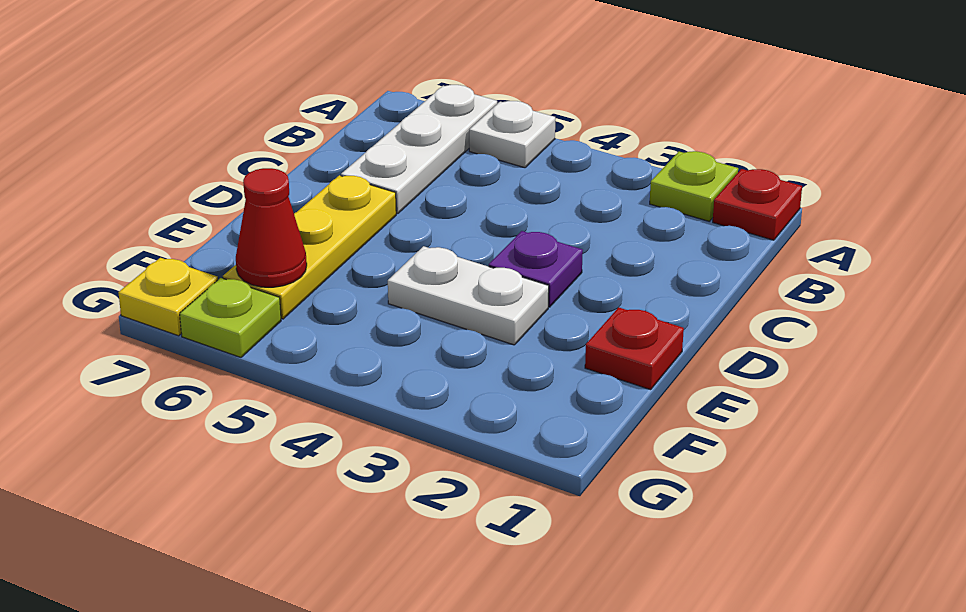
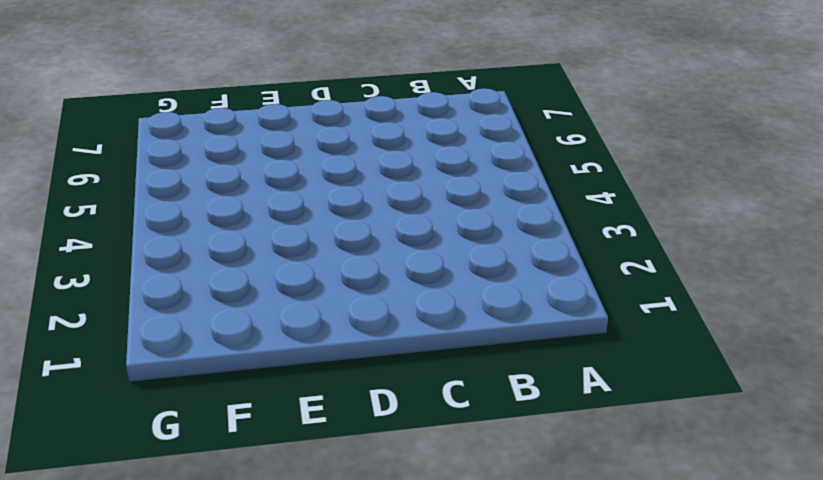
none -> red plate A1 level 1
none -> lime plate A2 level 1

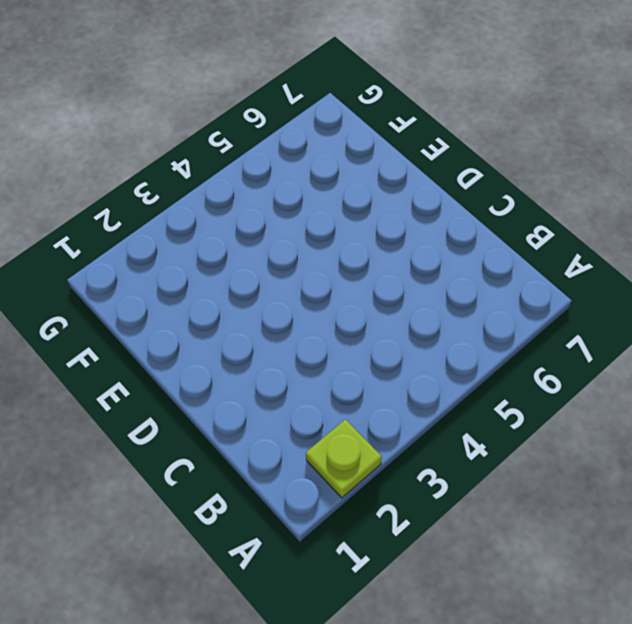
none -> red plate A1 level 1
none -> white plate A5 level 1

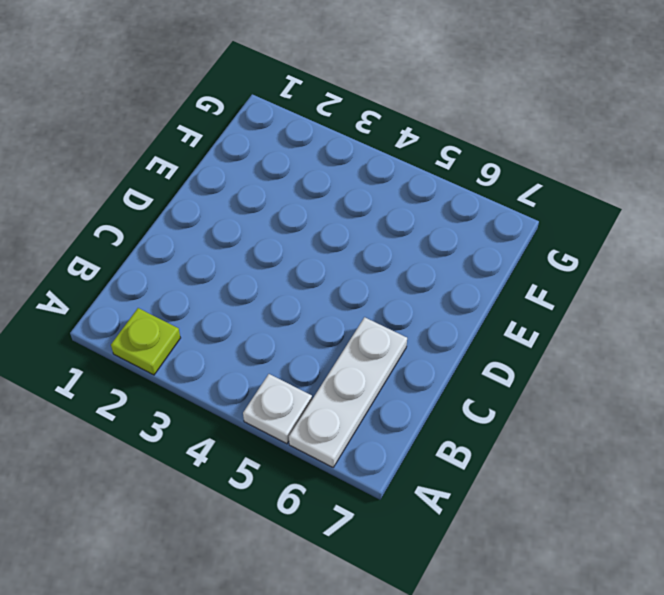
none -> red plate A1 level 1
none -> purple plate D3 level 1

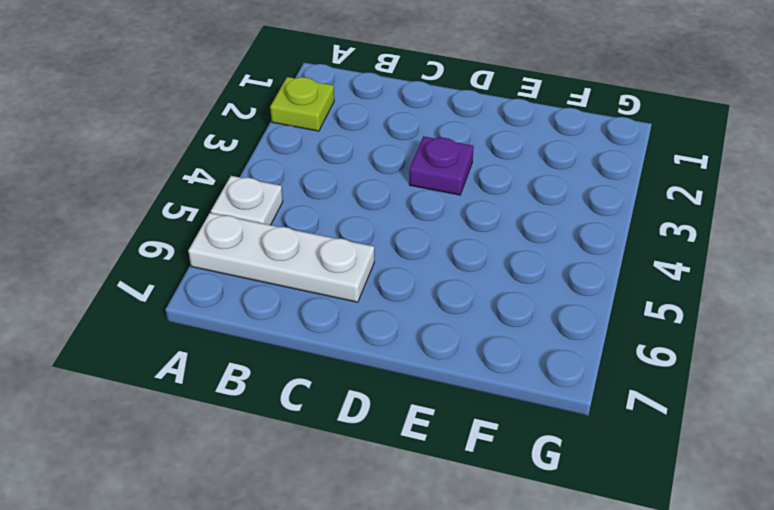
none -> red plate A1 level 1
none -> yellow plate D6:F6 level 1

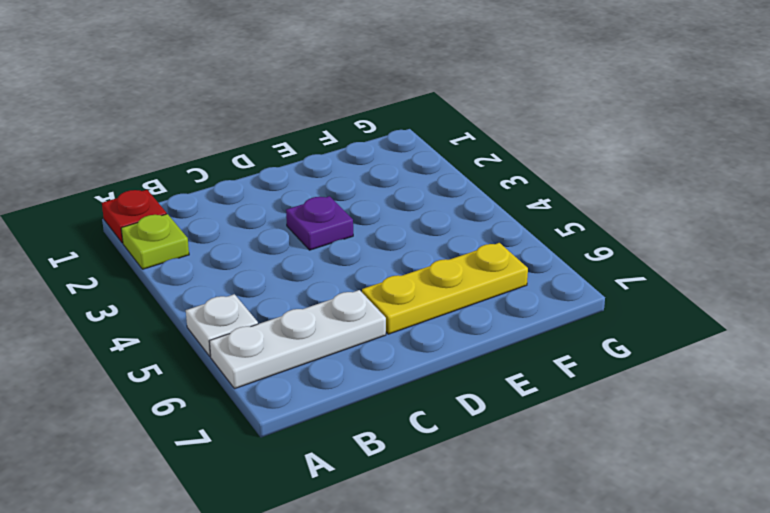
none -> red plate E1 level 1
none -> white plate E3:E4 level 1

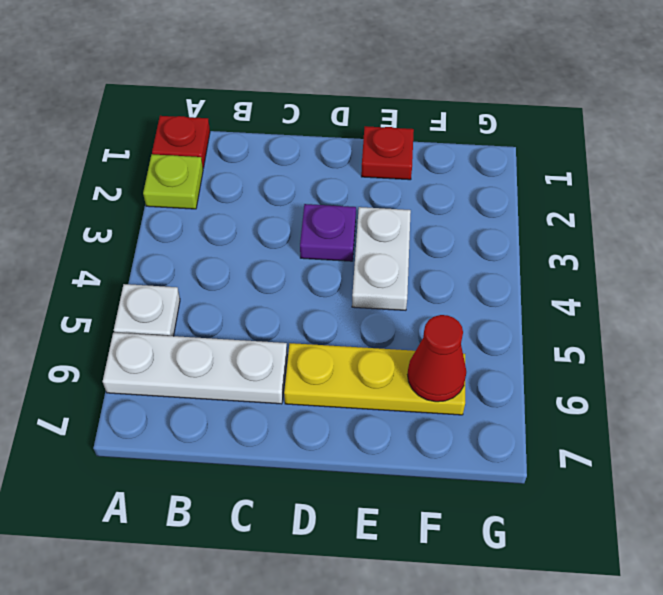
none -> lime plate G6 level 1
none -> yellow plate G7 level 1

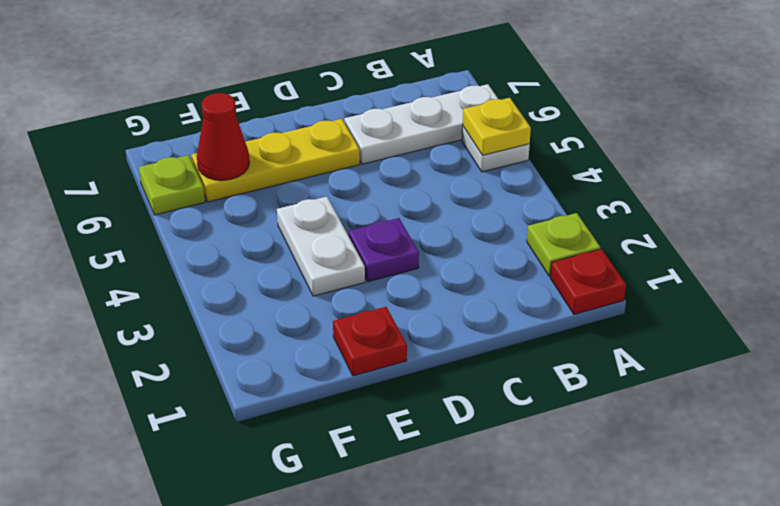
yellow plate A5 level 2 -> yellow plate G7 level 1

